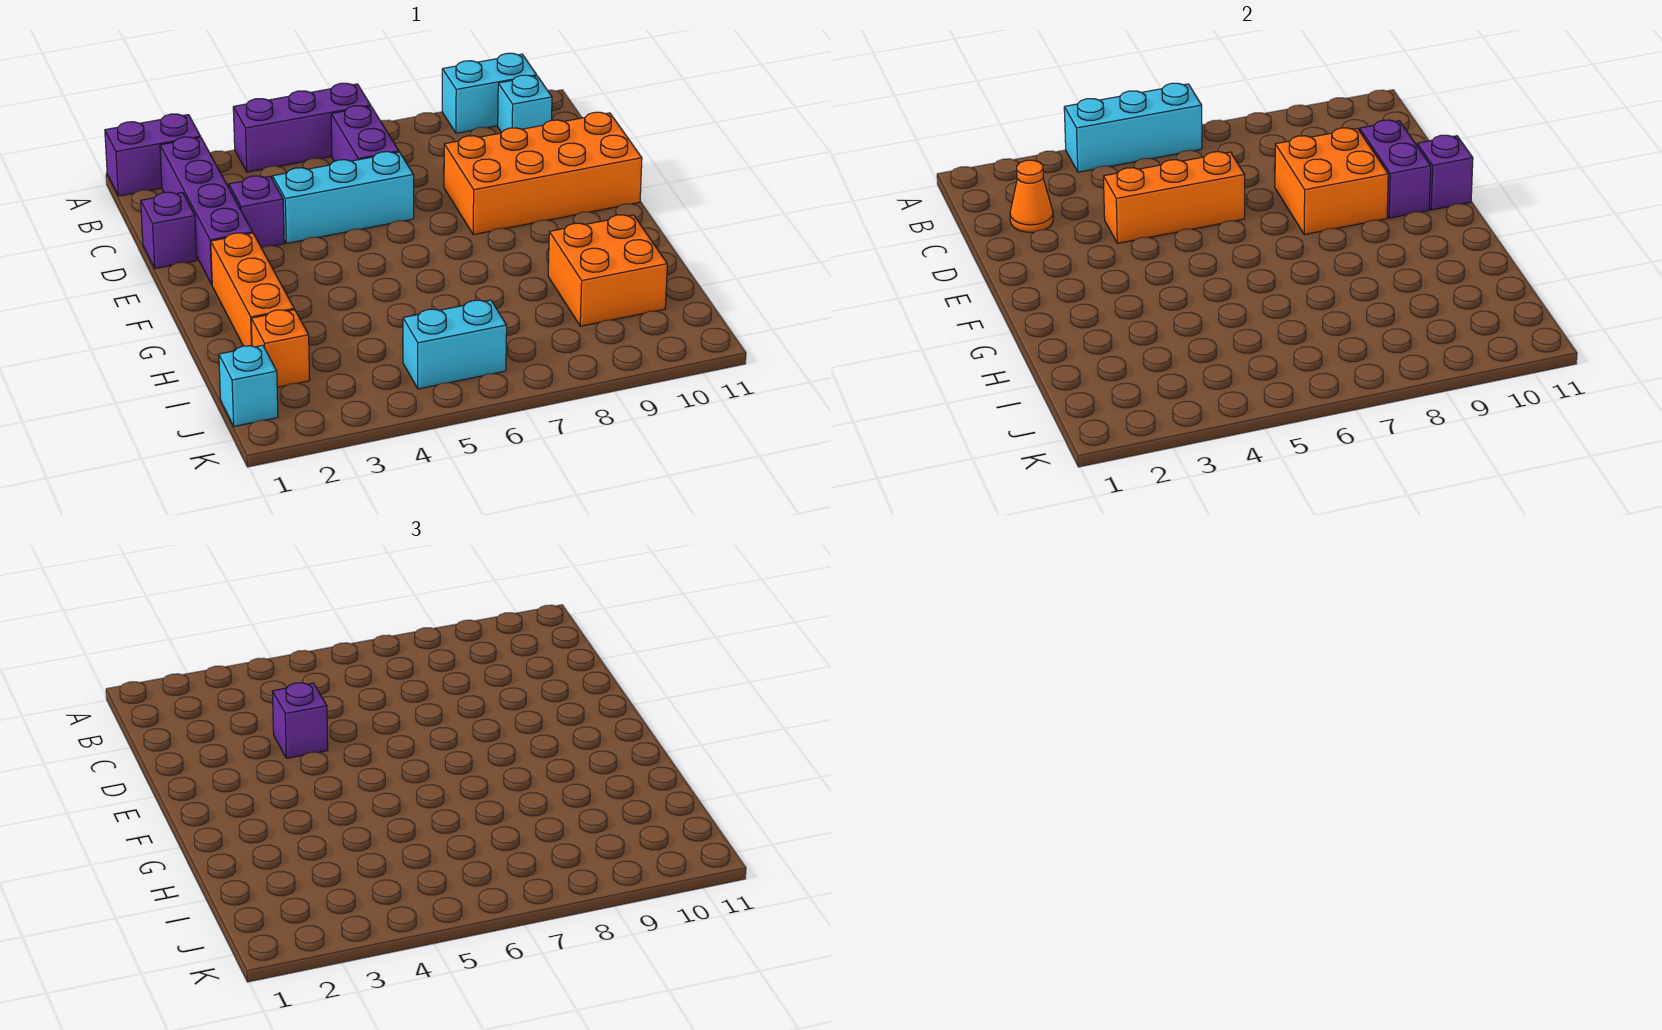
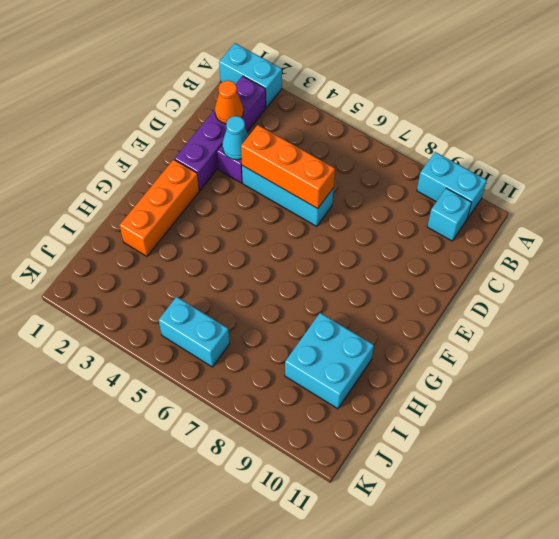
cyan brick A1:A2 level 1 -> purple brick A1:A2 level 1
cyan cone D3 level 2 -> none
cyan brick H9:I10 level 1 -> orange brick H9:I10 level 1
none -> purple brick A4:A6 level 1
none -> purple brick B6:C6 level 1
none -> purple brick D1 level 1

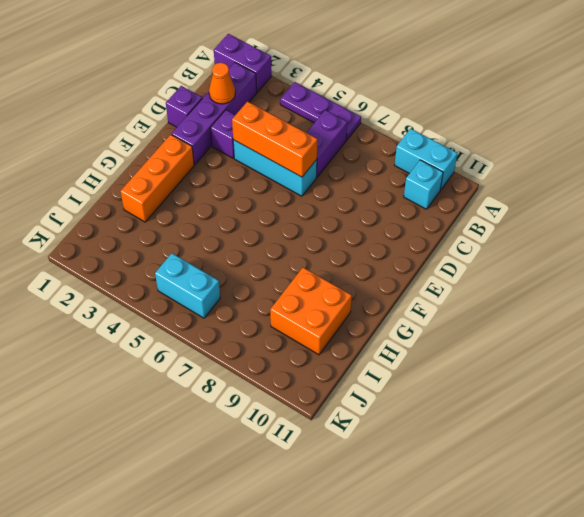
purple plate A4:A6 level 1 -> purple brick A4:A6 level 1
none -> orange brick D8:E11 level 1
none -> orange brick I2 level 1
none -> cyan brick J1 level 1

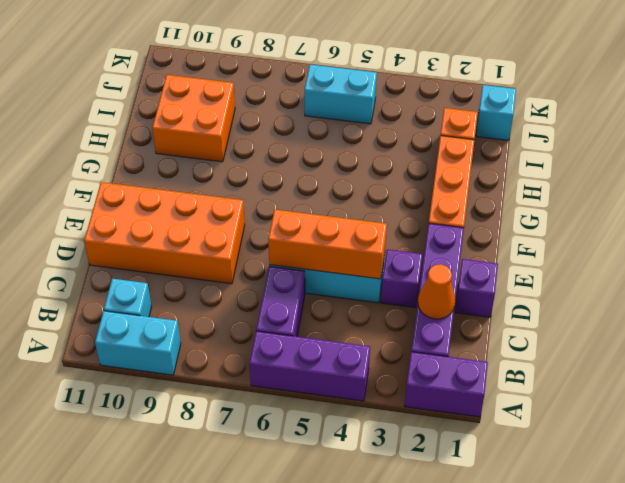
none -> cyan brick A4:A6 level 2
none -> orange brick D8:E9 level 2
none -> purple brick D10:E10 level 2

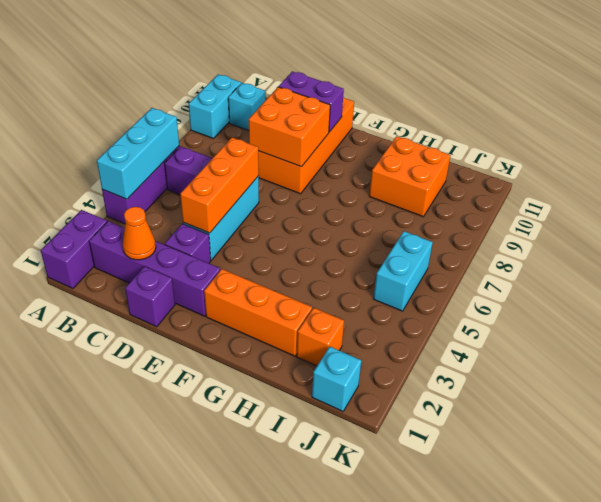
none -> purple brick E11 level 2
none -> purple brick D4 level 3

